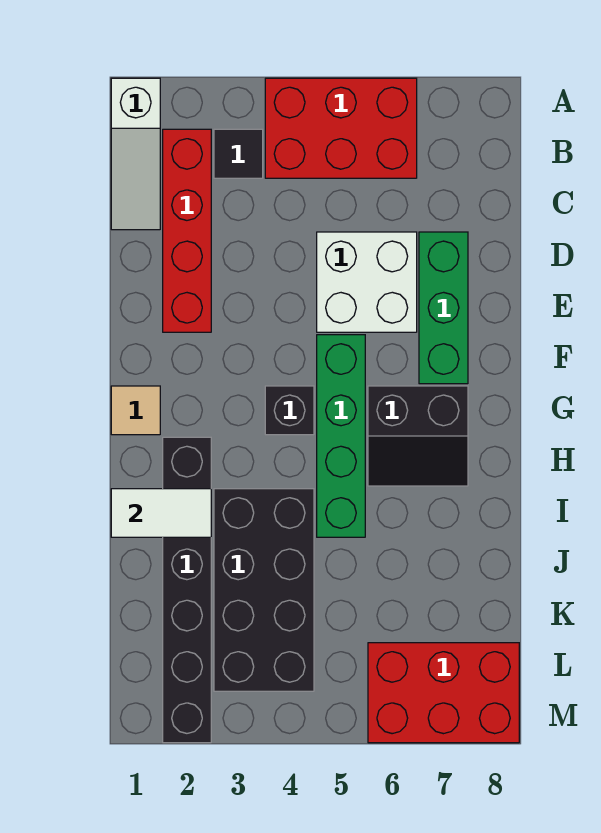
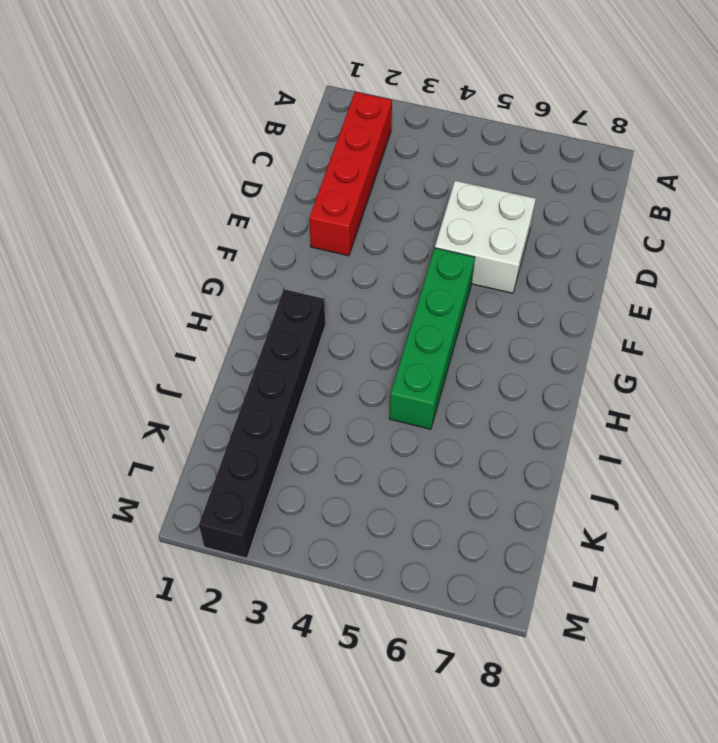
none -> white slope A1:C1 level 1 top A
none -> red brick A4:B6 level 1
none -> black tile B3 level 1

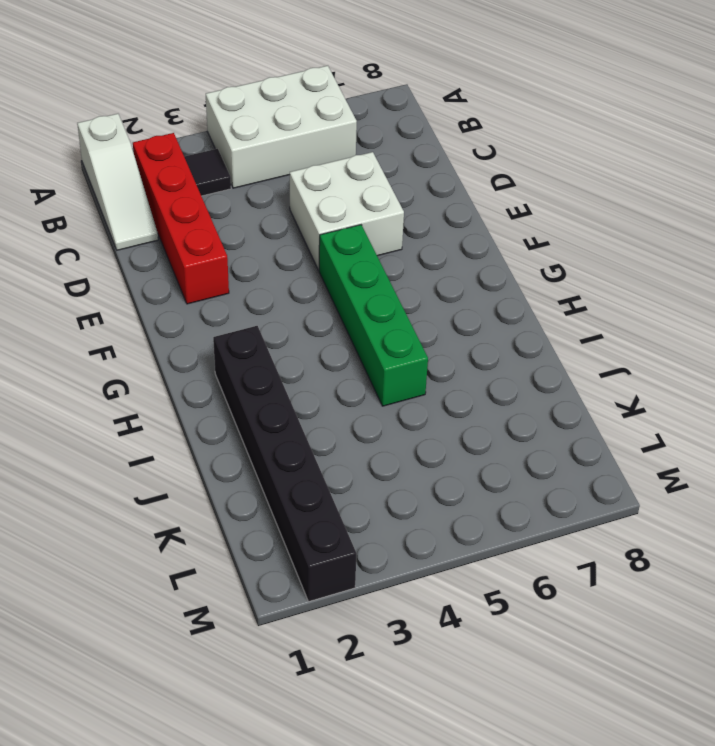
white brick A4:B6 level 1 -> red brick A4:B6 level 1
none -> green brick D7:F7 level 1
none -> tan tile G1 level 1
none -> black brick G4 level 1

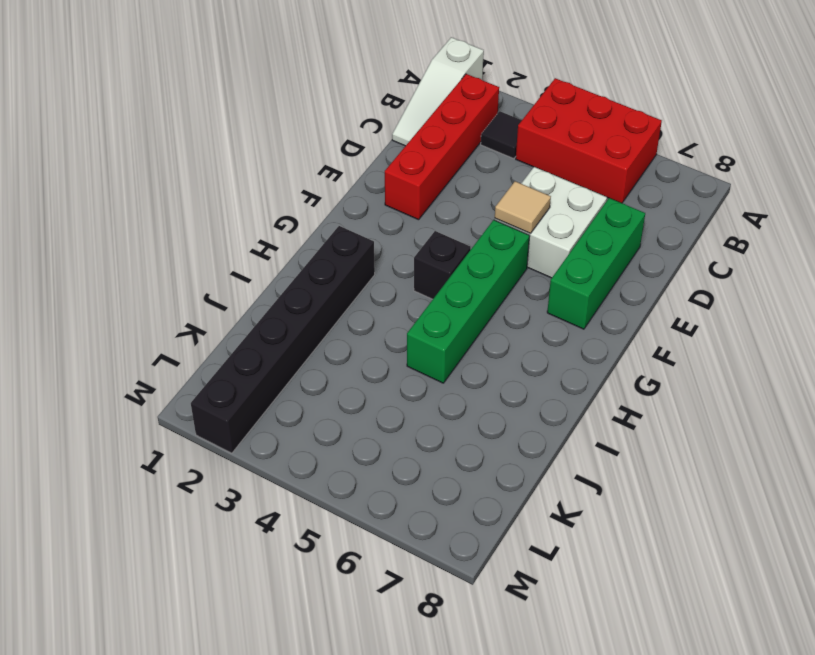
tan tile E5 level 2 -> tan tile G1 level 1
none -> black slope G6:H7 level 1 top G
none -> black brick I3:L4 level 1
none -> red brick L6:M8 level 1

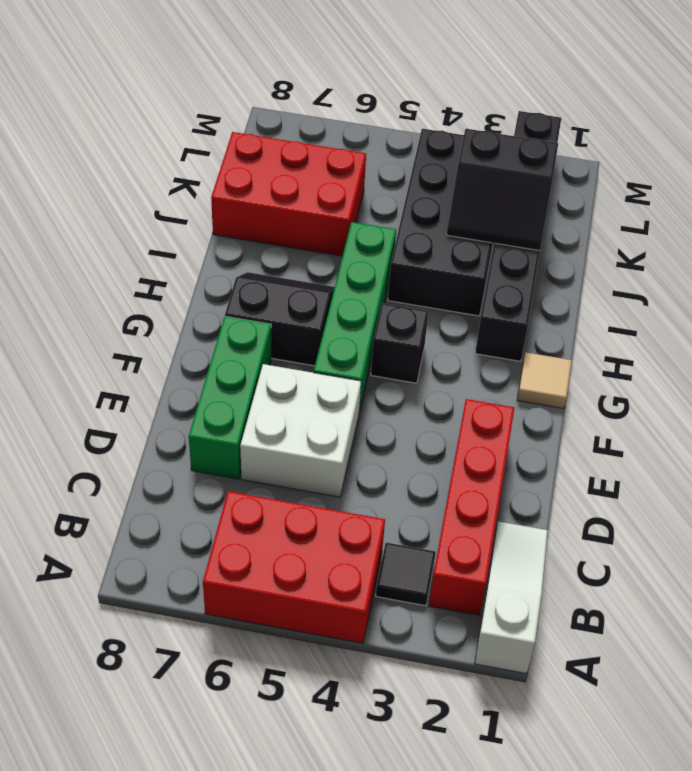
black slope J2:K3 level 2 top K -> none
red brick J6:K8 level 1 -> red brick L6:M8 level 1
none -> white tile I1:I2 level 2

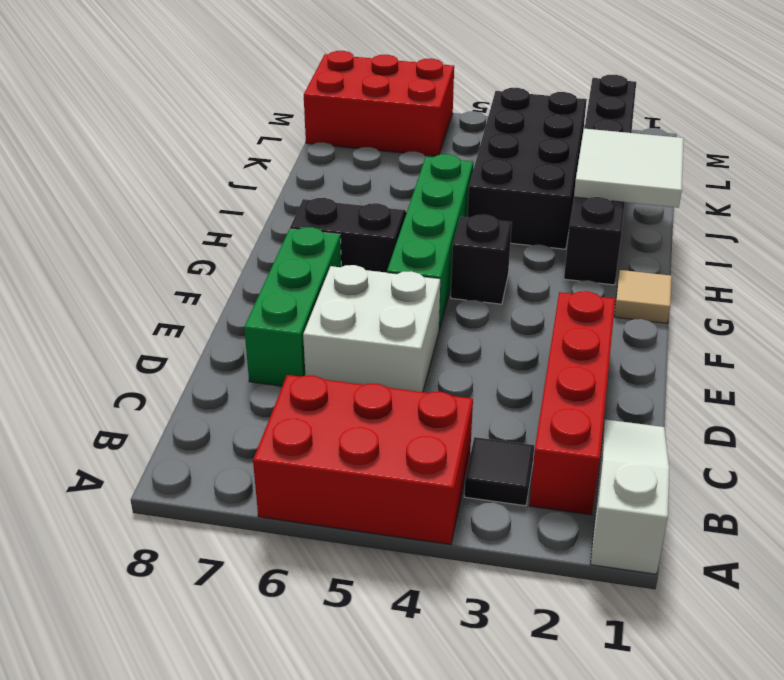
white tile I1:J2 level 2 -> white tile I1:I2 level 2

